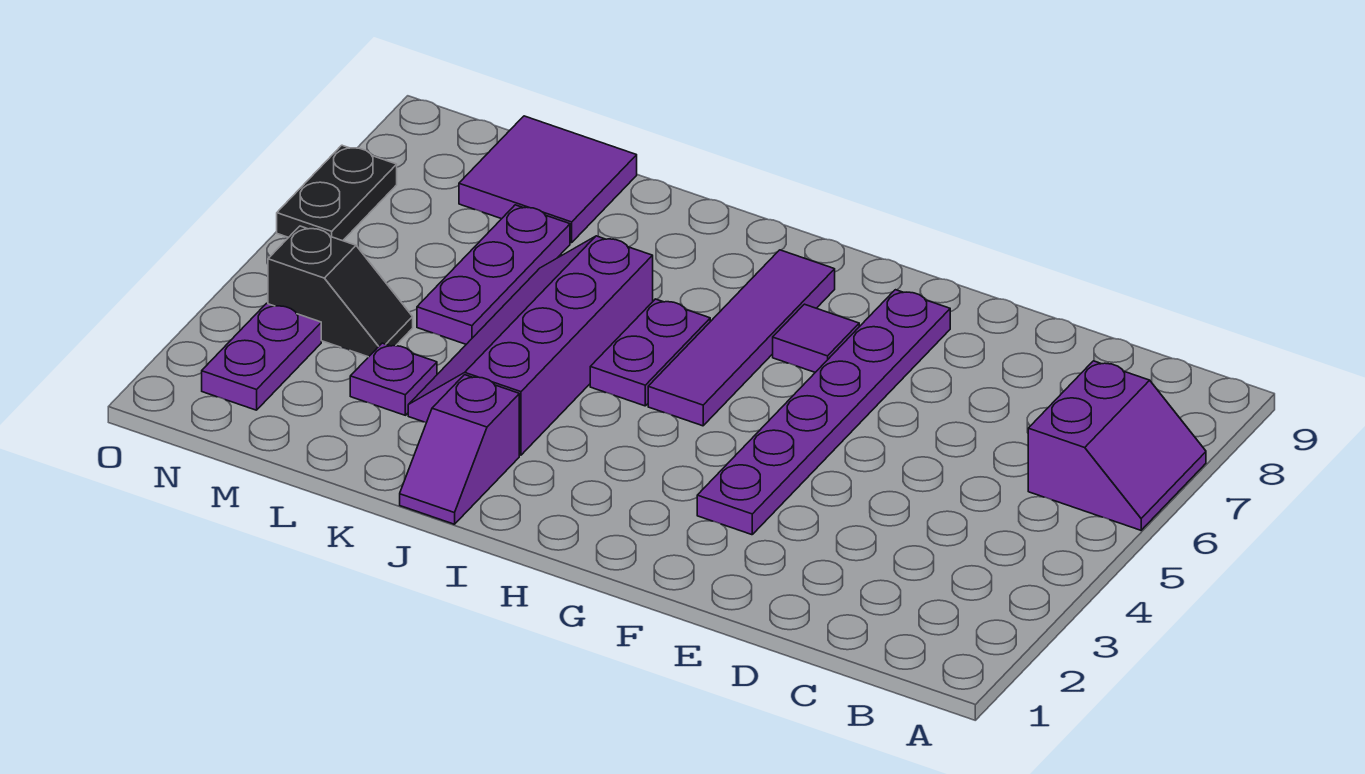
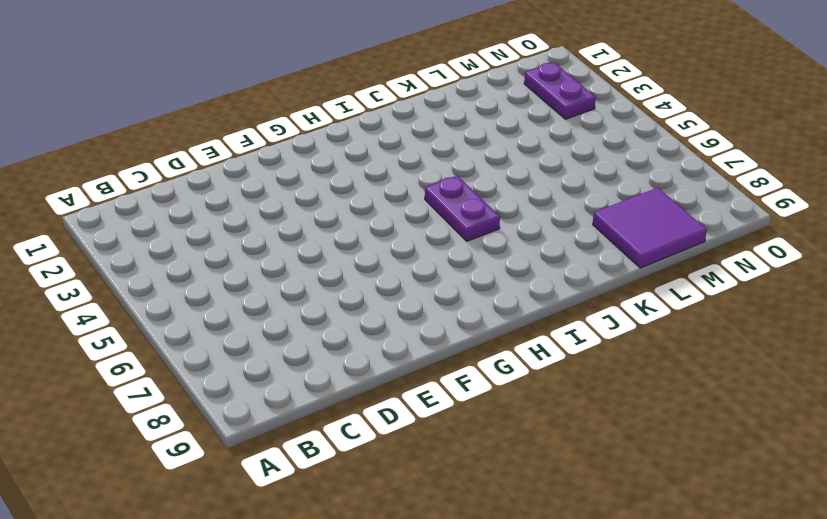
none -> purple slope A6:B7 level 1 top B
none -> purple plate F3:F8 level 1
none -> purple tile G7 level 1

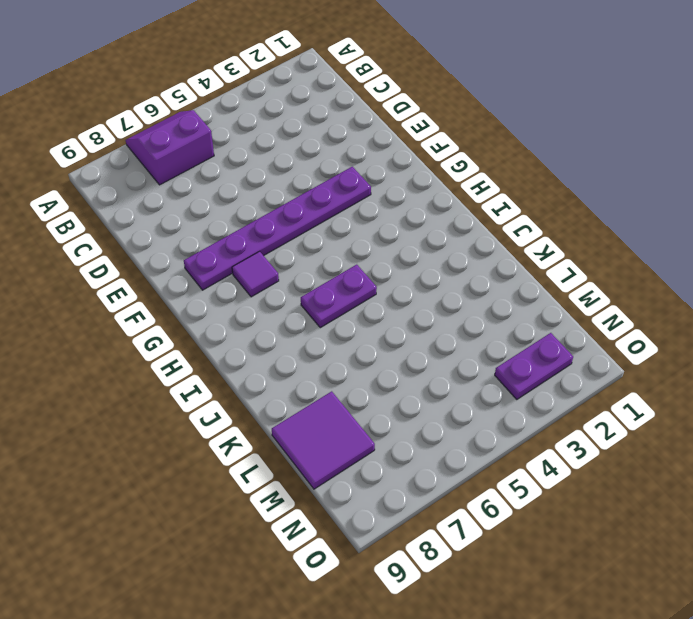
none -> purple tile H5:H8 level 1
none -> purple slope J1:J2 level 1 top 2
none -> purple slope J3:K6 level 1 top J

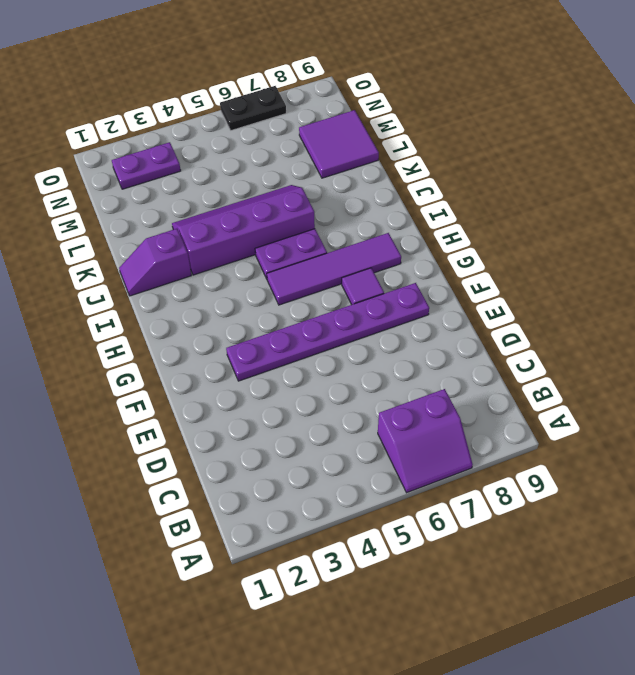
none -> purple plate L3 level 1
none -> purple plate L5:L7 level 1
none -> black slope M4:N4 level 1 top N

